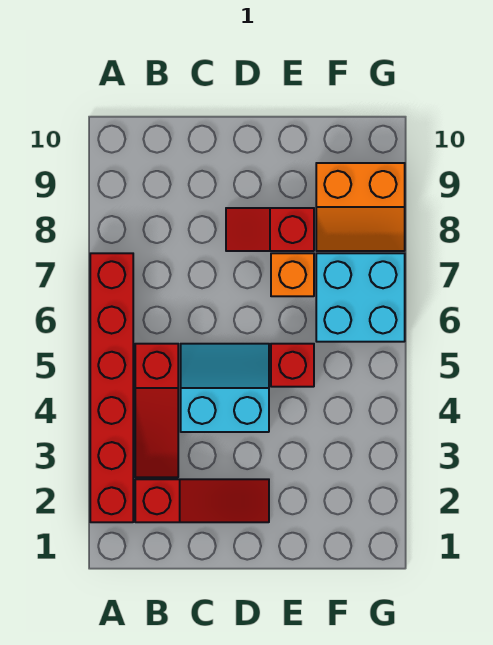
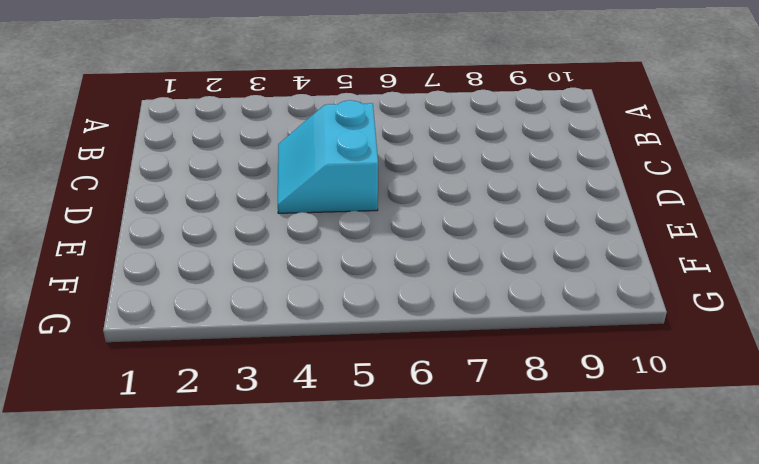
cyan slope C4:D5 level 1 top 5 -> cyan slope C4:D5 level 1 top 4
none -> red brick A2:A7 level 1
none -> red slope B2:D2 level 1 top B

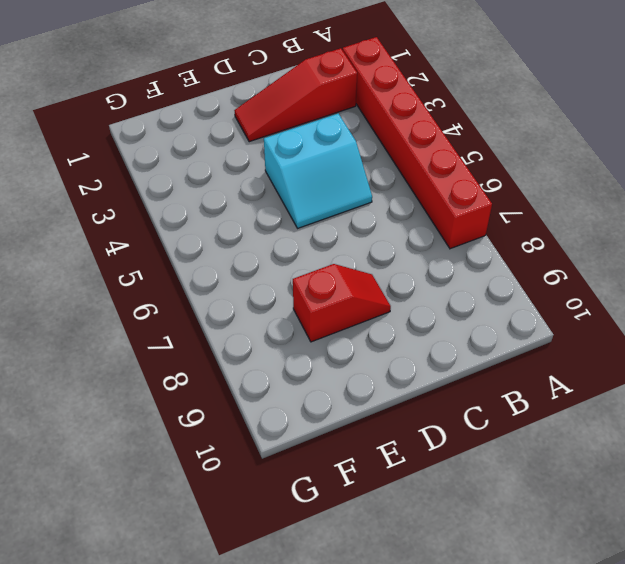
none -> red slope B3:B5 level 1 top 5
none -> red brick E5 level 1

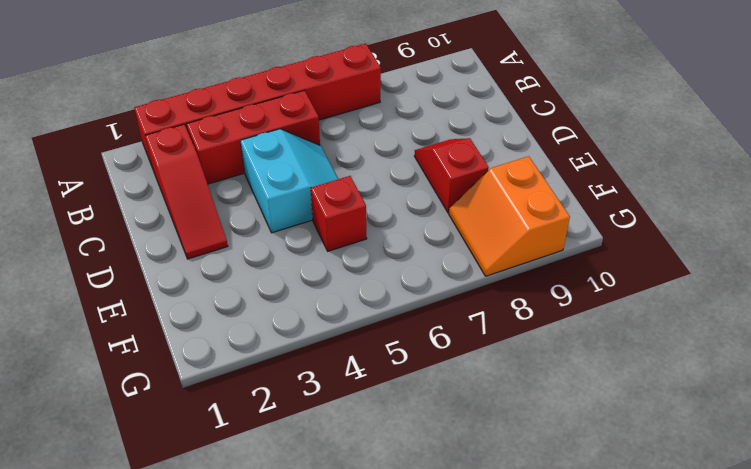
red brick B3:B5 level 1 -> red slope B3:B5 level 1 top 5
none -> orange brick E7 level 1
none -> cyan brick F6:G7 level 1

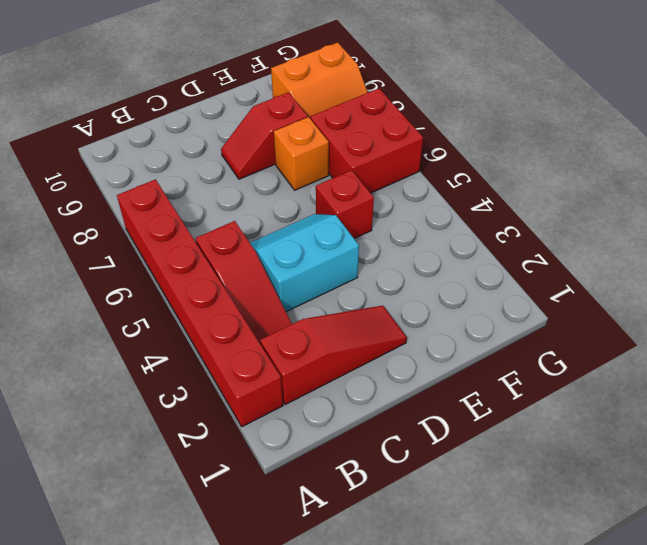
red brick F6:G7 level 1 -> cyan brick F6:G7 level 1

